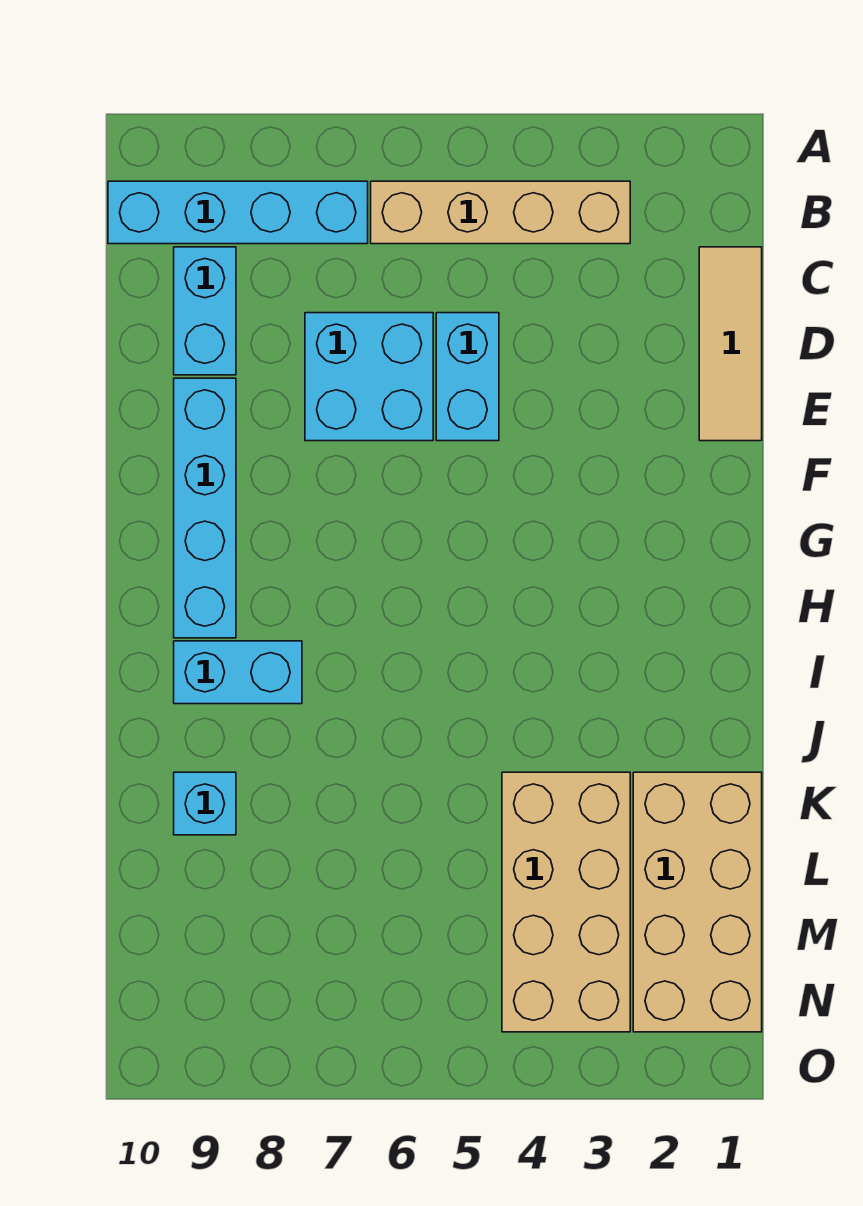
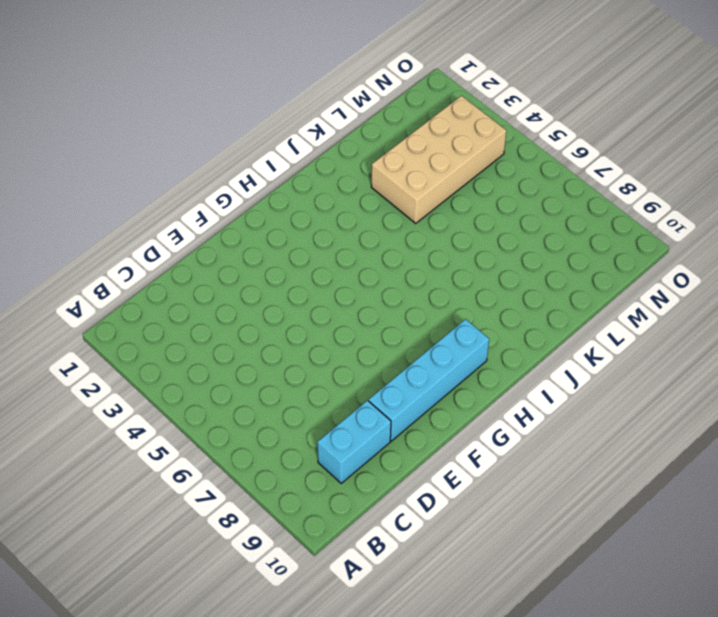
none -> tan brick B3:B6 level 1
none -> cyan brick B7:B10 level 1

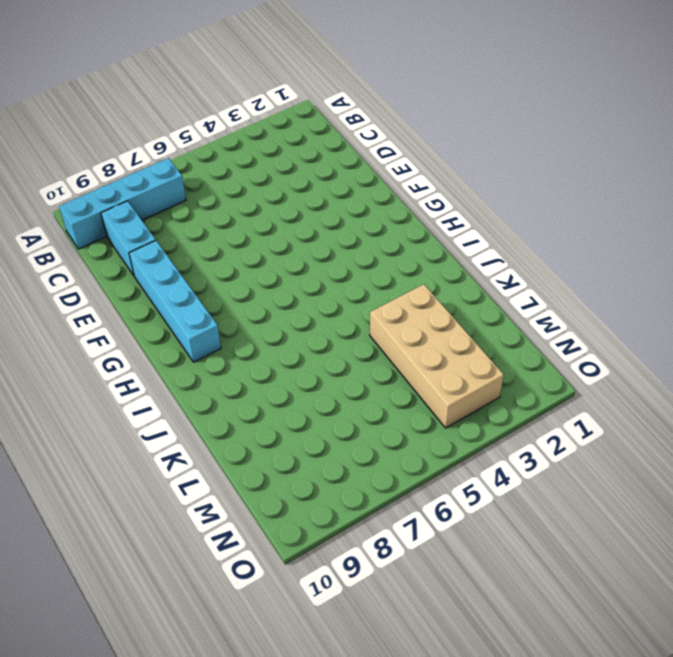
none -> tan brick B3:B6 level 1
none -> tan tile C1:E1 level 1

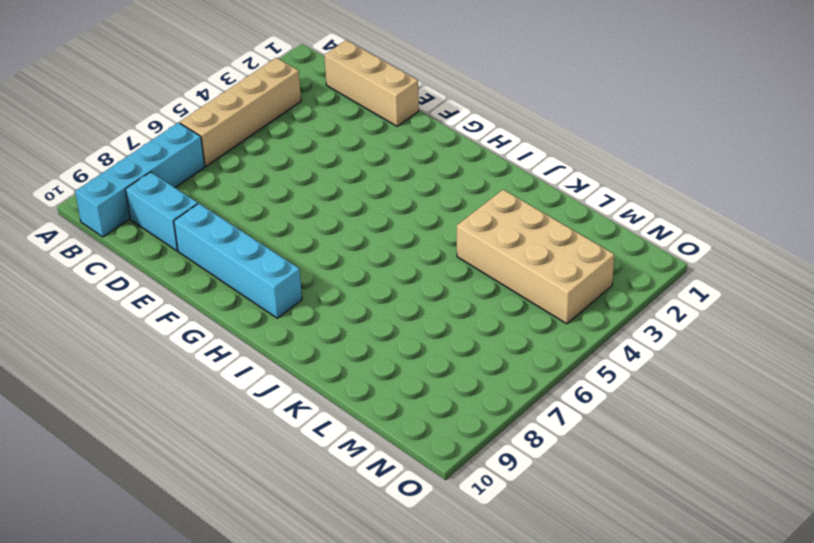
tan brick C1:E1 level 1 -> tan tile C1:E1 level 1
none -> cyan brick D5:E5 level 1
none -> cyan brick D6:E7 level 1

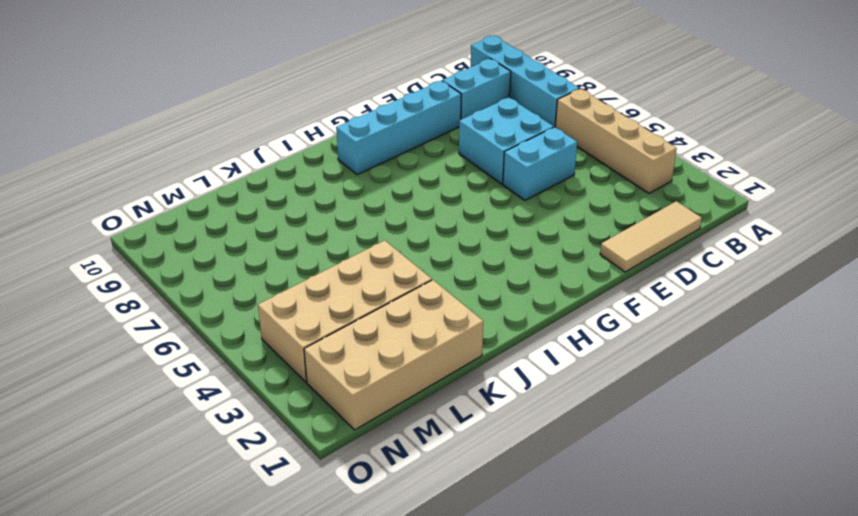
none -> cyan brick I8:I9 level 1
none -> cyan brick K9 level 1

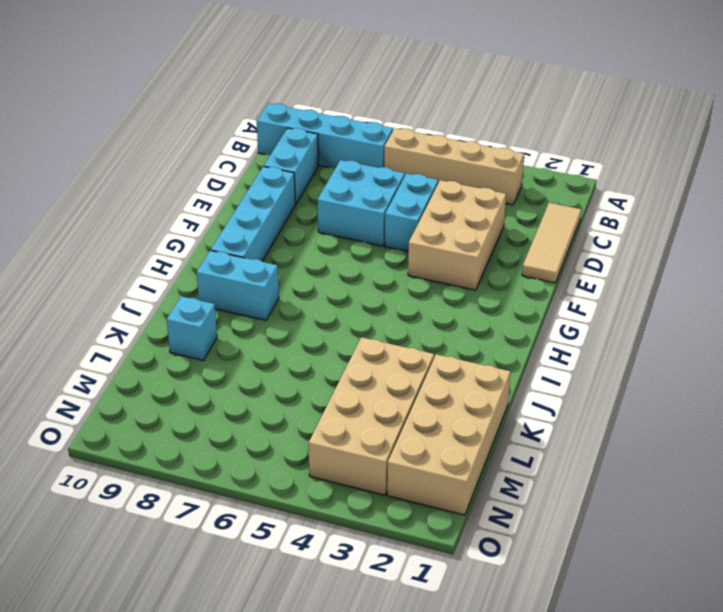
tan brick D3:F4 level 1 -> none

